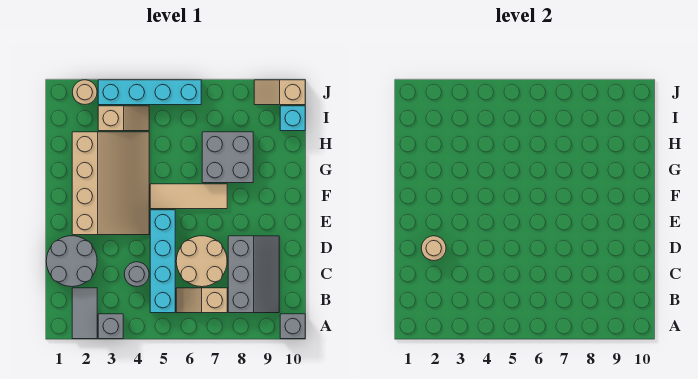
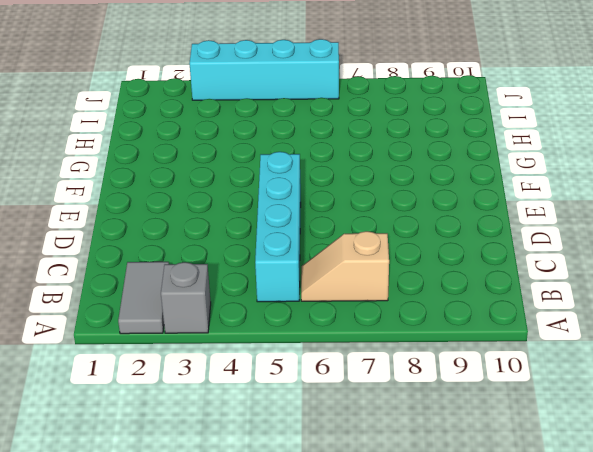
none -> grey brick A10 level 1
none -> grey slope B8:D9 level 1 top 8
none -> grey round brick C1:D2 level 1

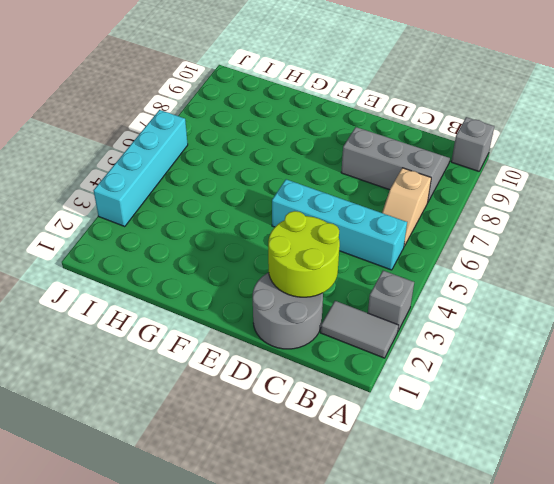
lime round brick C2:D3 level 2 -> tan round brick D2 level 2
none -> grey round brick C4 level 1
none -> tan round brick C6:D7 level 1
none -> tan slope E2:H4 level 1 top 2

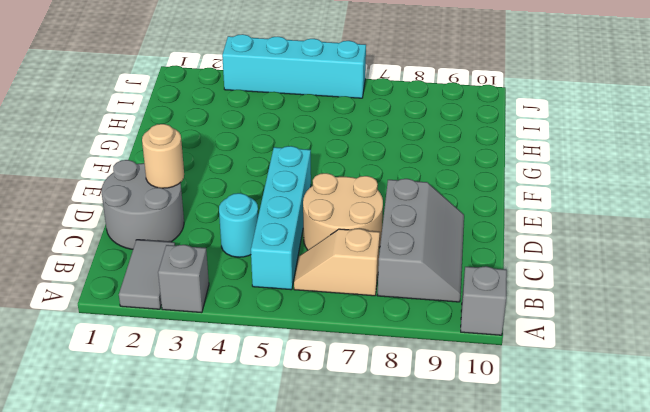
cyan round brick C4 level 1 -> grey round brick C4 level 1
none -> tan slope E2:H4 level 1 top 2
none -> tan tile F5:F7 level 1
none -> grey brick G7:H8 level 1

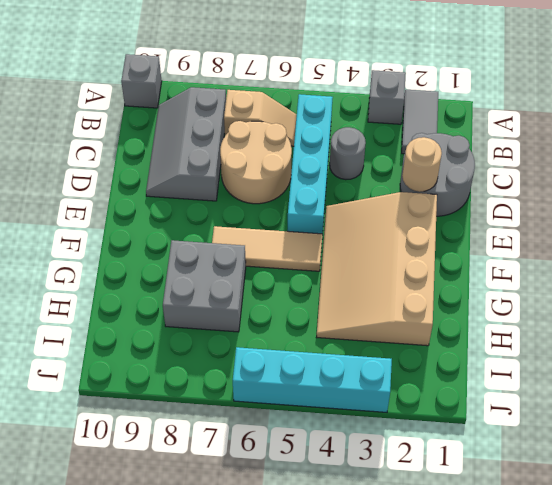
none -> tan slope I3:I4 level 1 top 3
none -> cyan brick I10 level 1
none -> tan round brick J2 level 1

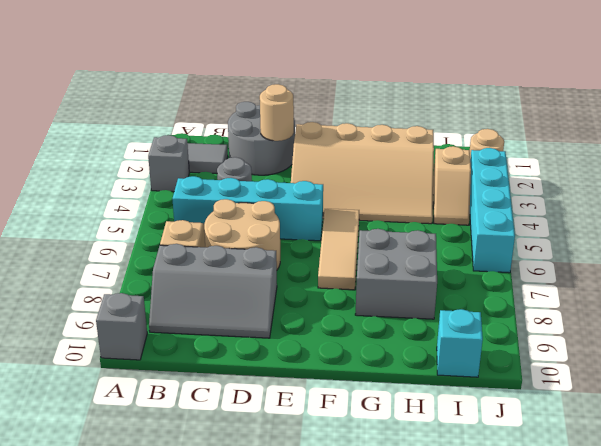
none -> tan slope J9:J10 level 1 top 10

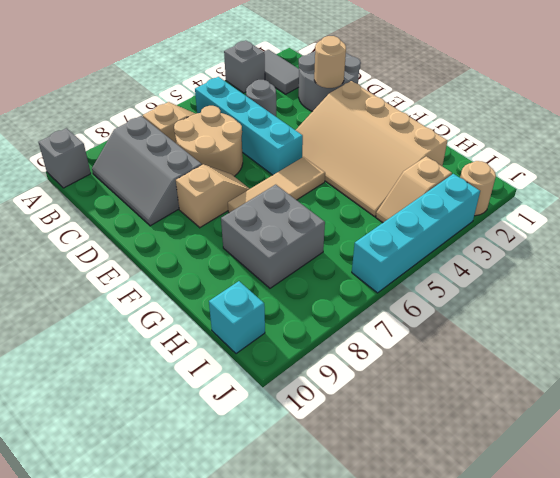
tan slope E7:E8 level 1 top 8 -> tan slope J9:J10 level 1 top 10

